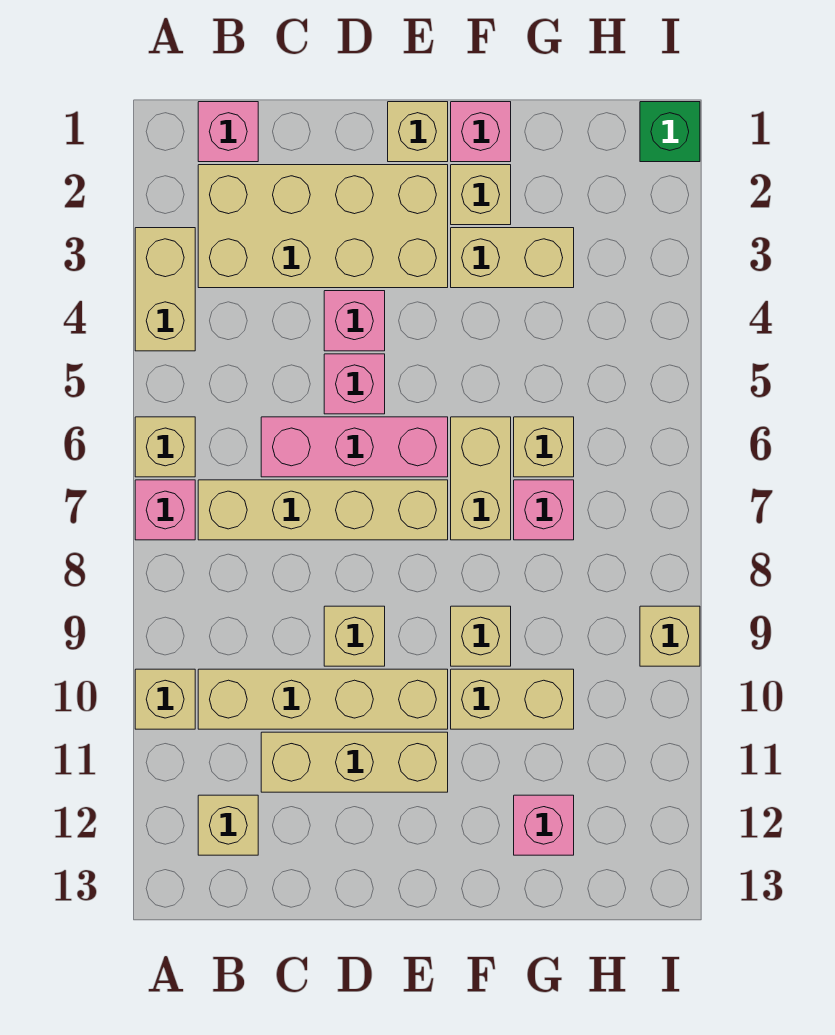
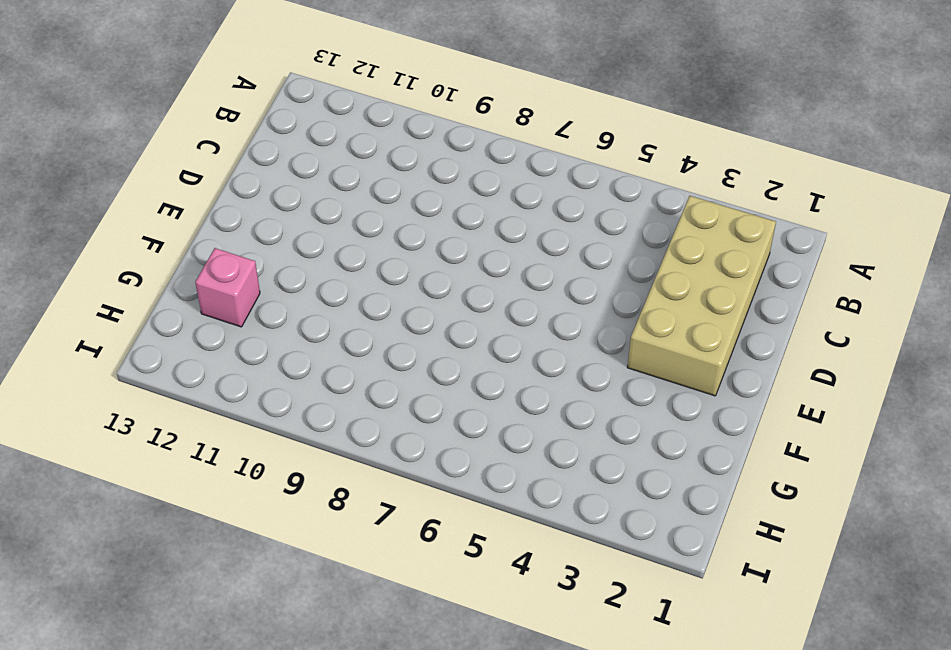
none -> tan brick A3:A4 level 1
none -> tan brick A6 level 1
none -> pink brick A7 level 1

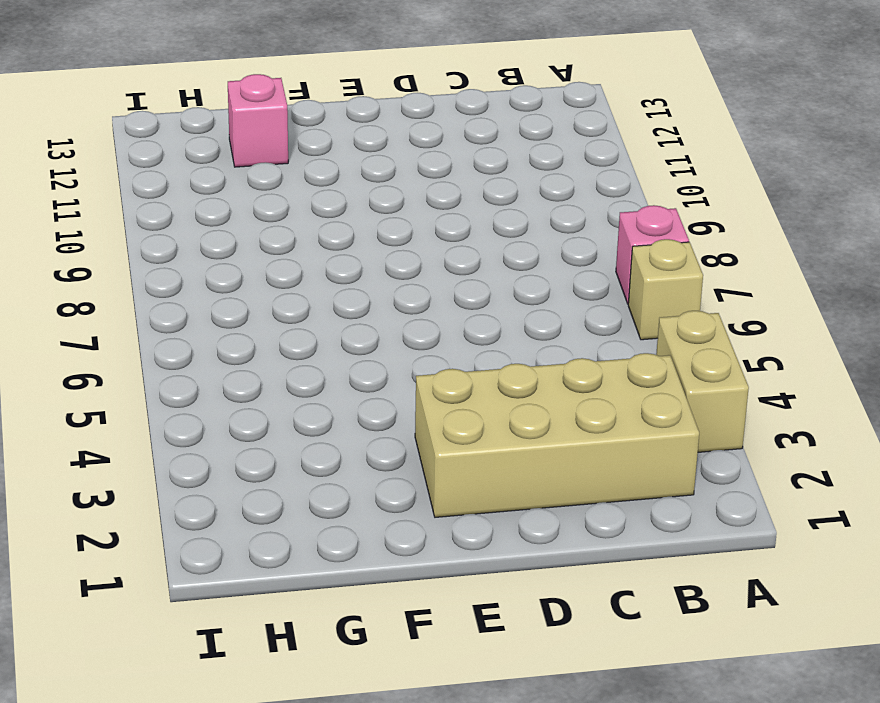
none -> tan brick A10 level 1
none -> pink brick B1 level 1
none -> tan brick B7:E7 level 1

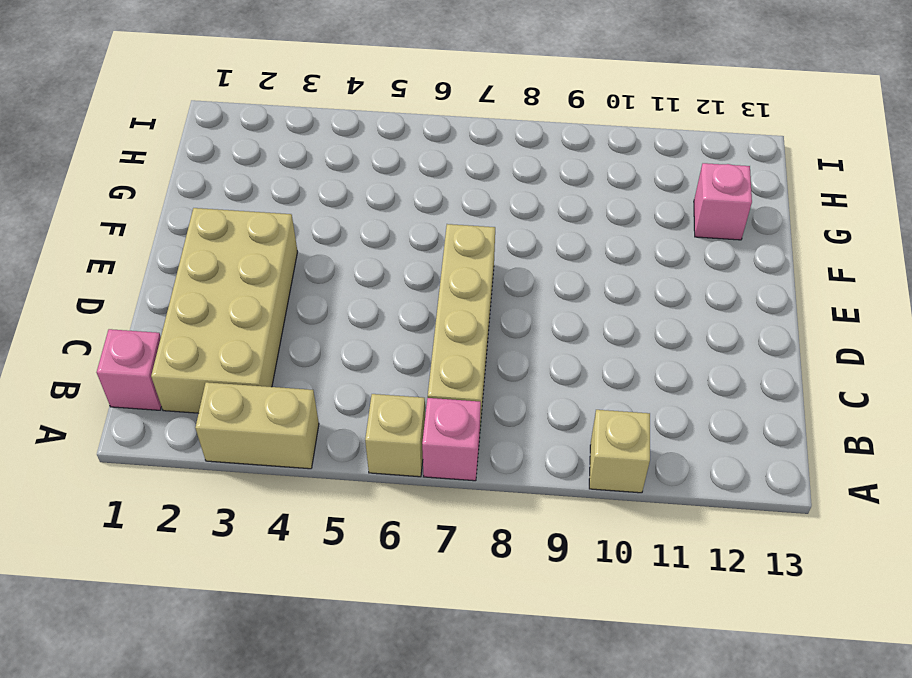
none -> tan brick B10:E10 level 1
none -> tan brick B12 level 1
none -> pink brick C6:E6 level 1

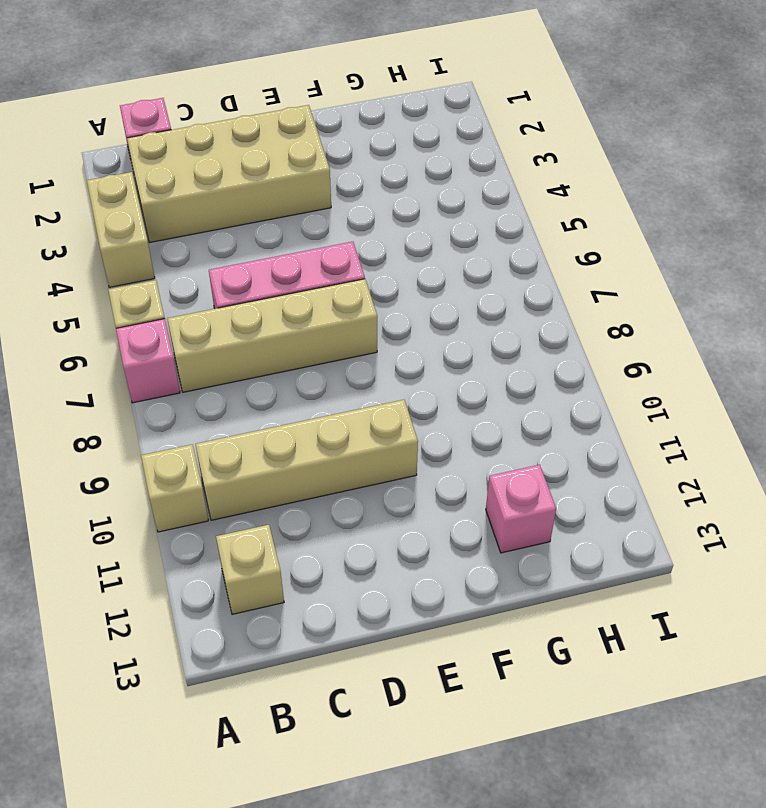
none -> tan brick C11:E11 level 1
none -> pink brick D4 level 1
none -> pink brick D5 level 1

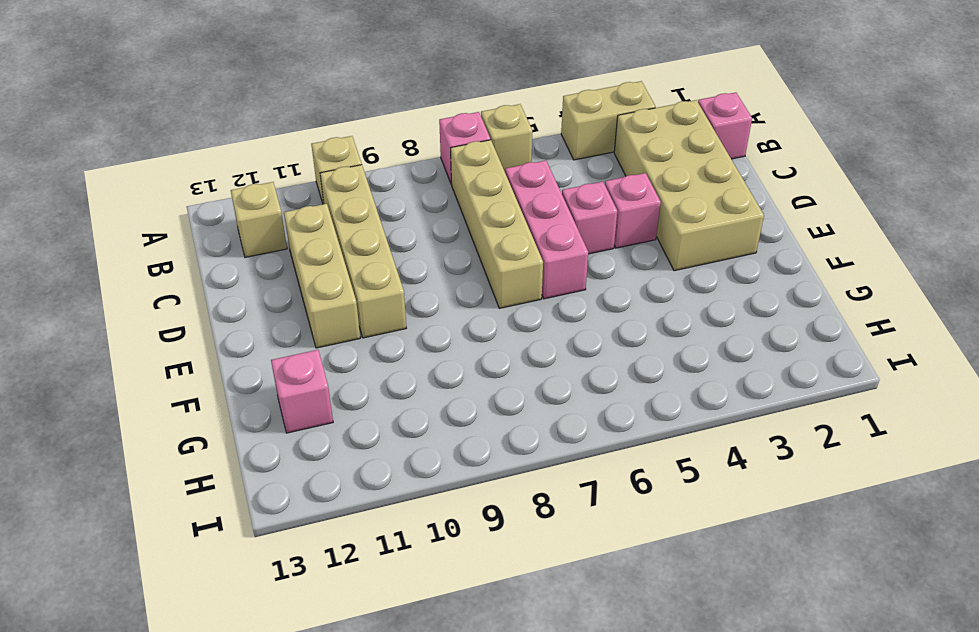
none -> tan brick D9 level 1
none -> tan brick E1 level 1
none -> pink brick F1 level 1

